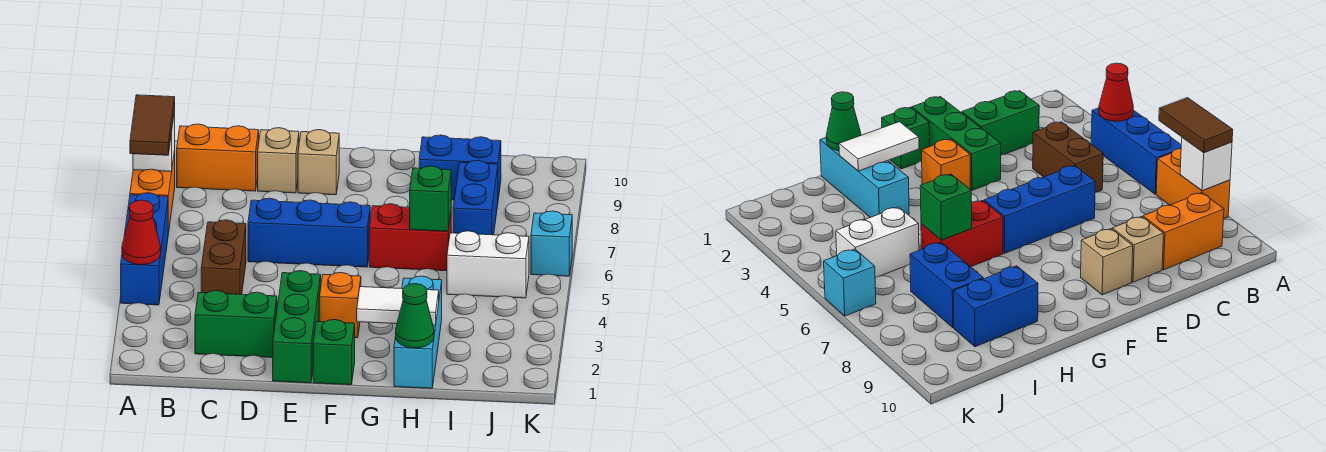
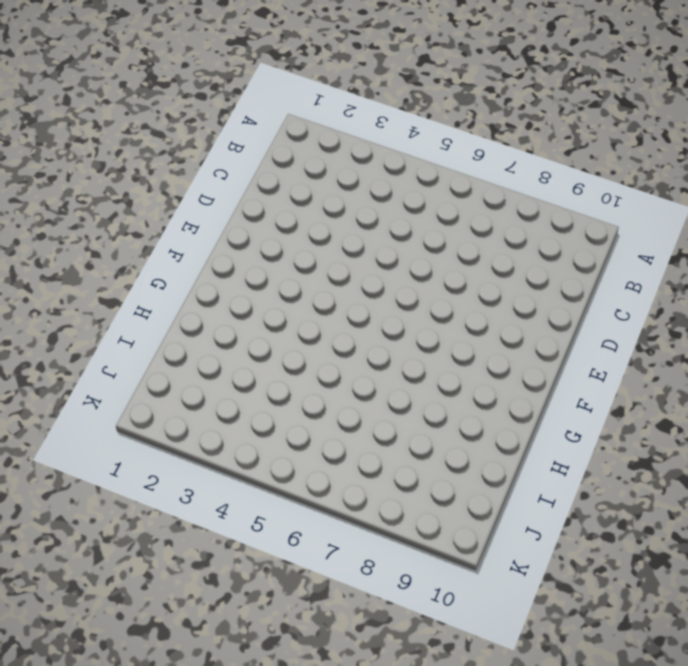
none -> blue brick A4:A6 level 1
none -> orange brick A7:A8 level 1
none -> orange brick B9:C9 level 1

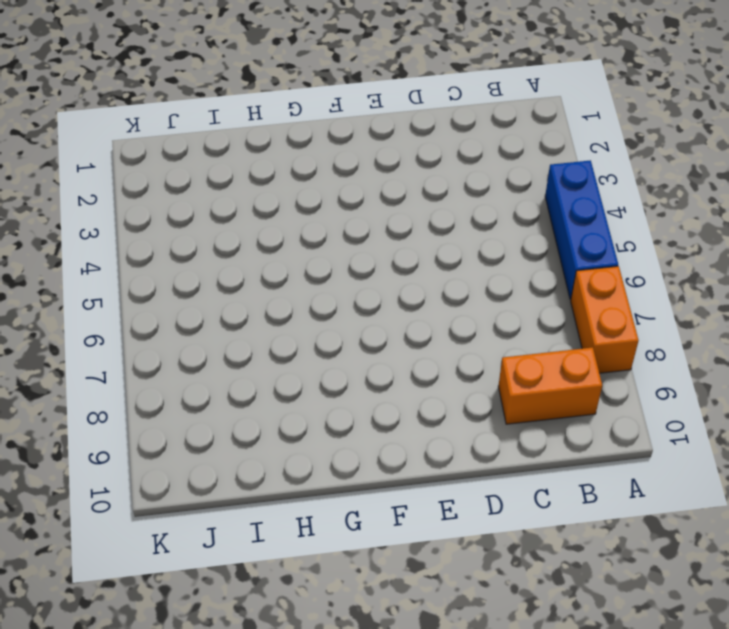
none -> green brick C2:D2 level 1
none -> brown brick C4:C5 level 1
none -> blue brick D6:F6 level 1

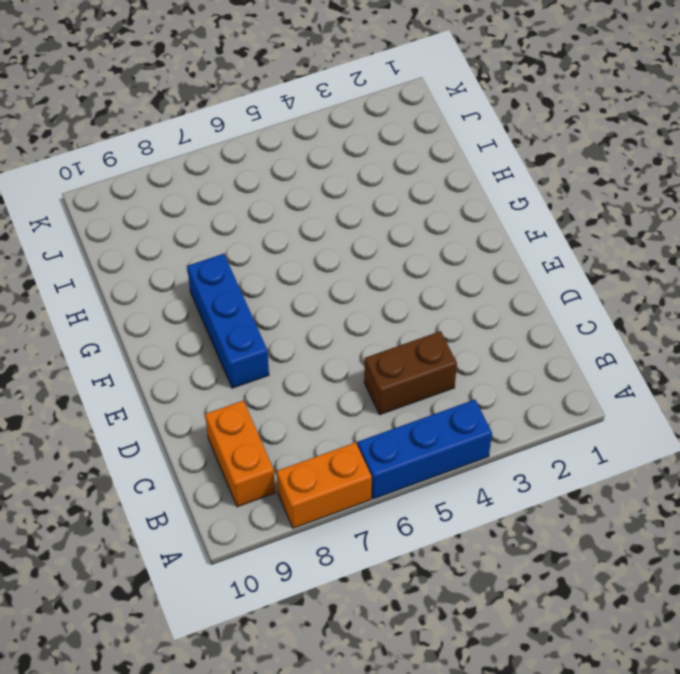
blue brick E8:G8 level 1 -> blue brick D6:F6 level 1
none -> green brick C2:D2 level 1
none -> tan brick D9 level 1
none -> green brick E1:E3 level 1

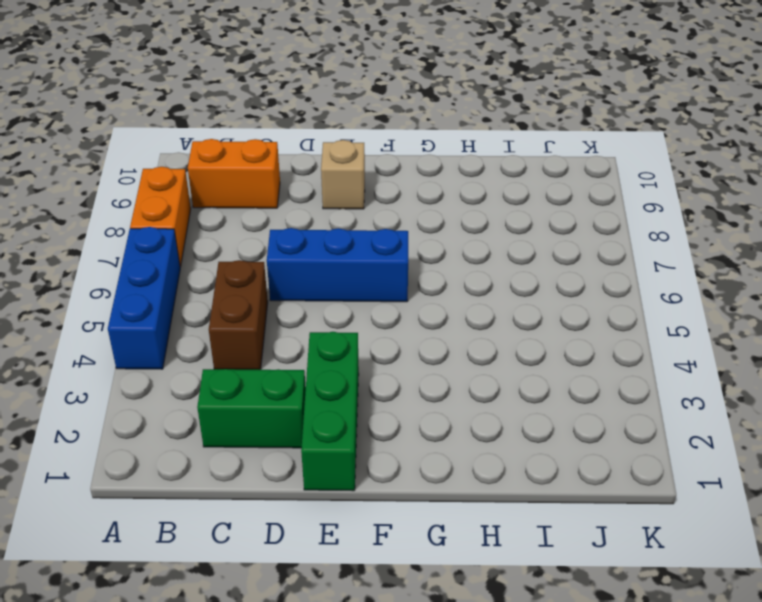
none -> tan brick D9 level 1
none -> green brick F1 level 1
none -> orange brick F3 level 1

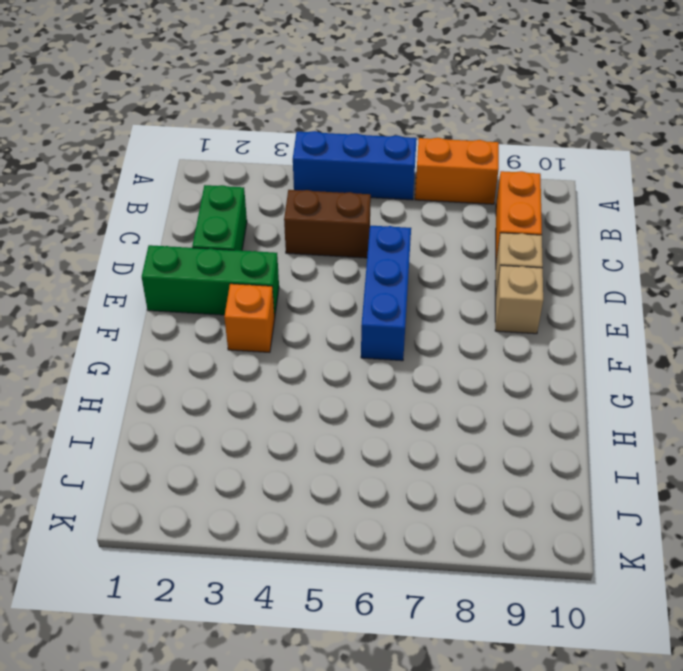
none -> green brick F1 level 1
none -> red brick G6:H6 level 1
none -> cyan brick H1:H3 level 1

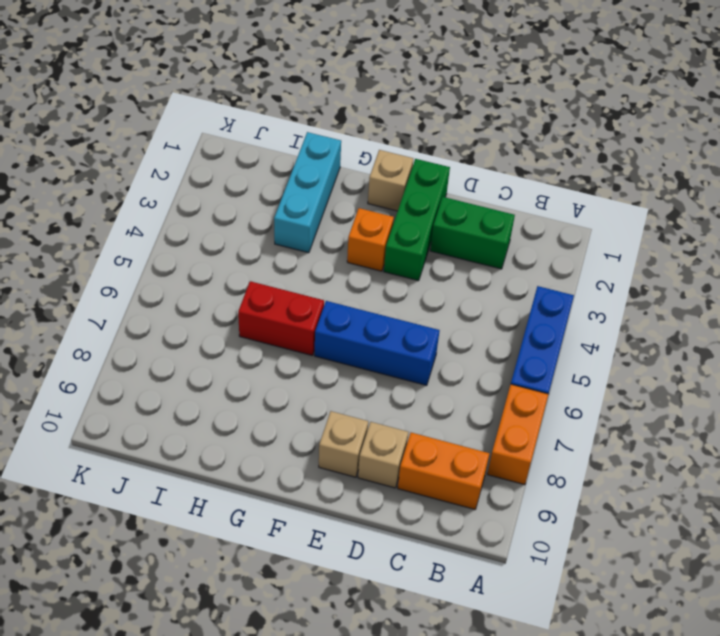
tan brick F1 level 1 -> green brick F1 level 1
none -> brown brick C4:C5 level 1
none -> blue brick H9:I9 level 1
none -> white brick I5:J5 level 1

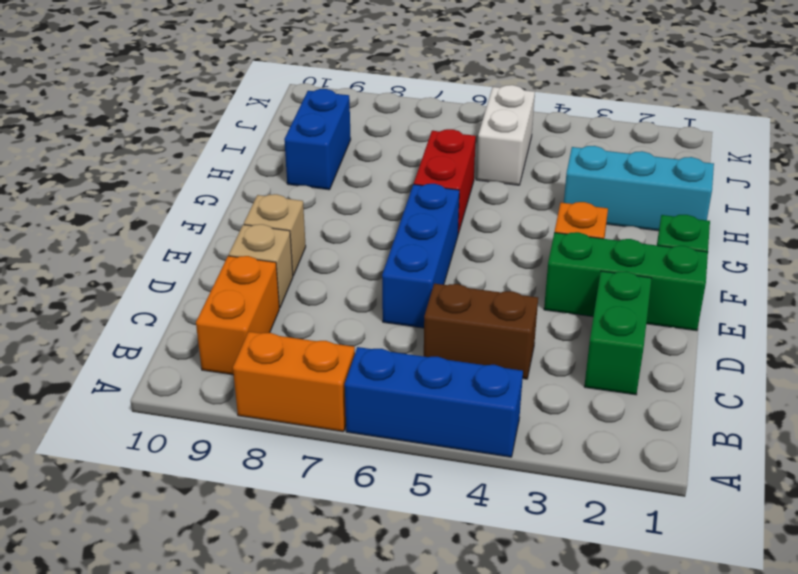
none -> blue brick I7:I8 level 1
none -> cyan brick K6 level 1
none -> red cone A4 level 2

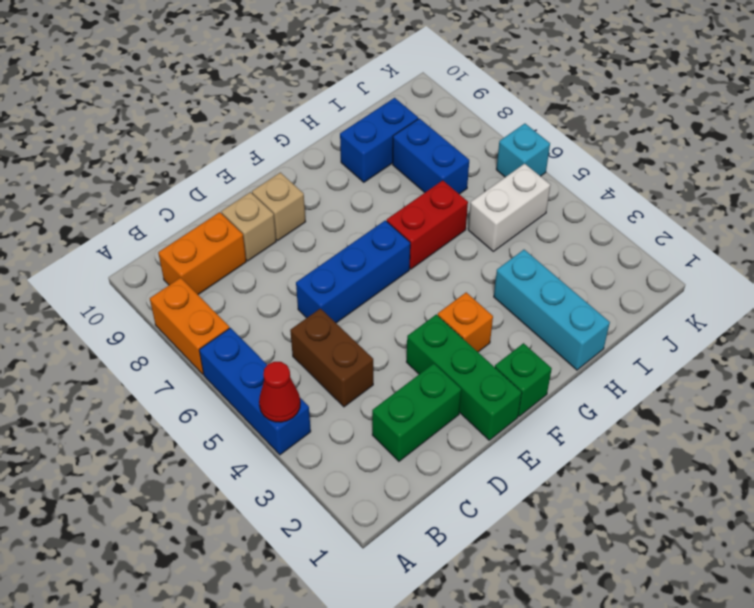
none -> white brick A8 level 2
none -> white tile G2:H2 level 2
none -> green cone H1 level 2

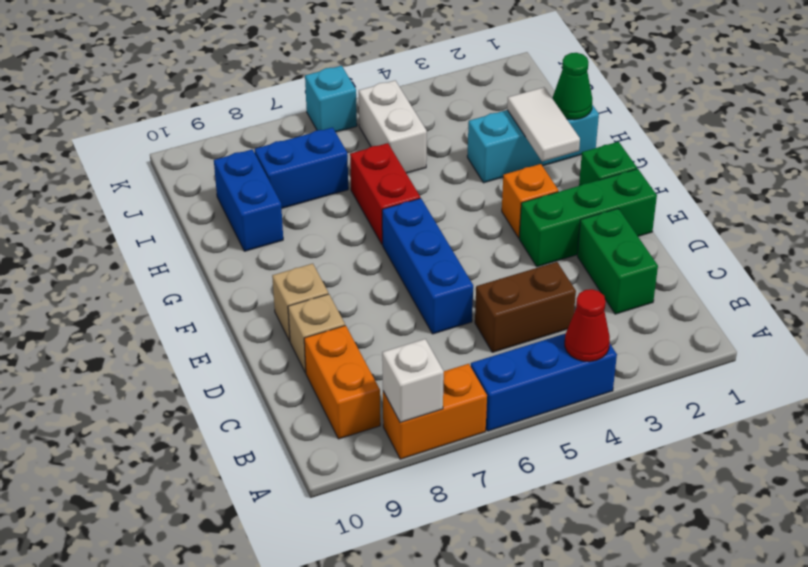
none -> green brick H6 level 2
none -> brown tile A7:A8 level 3

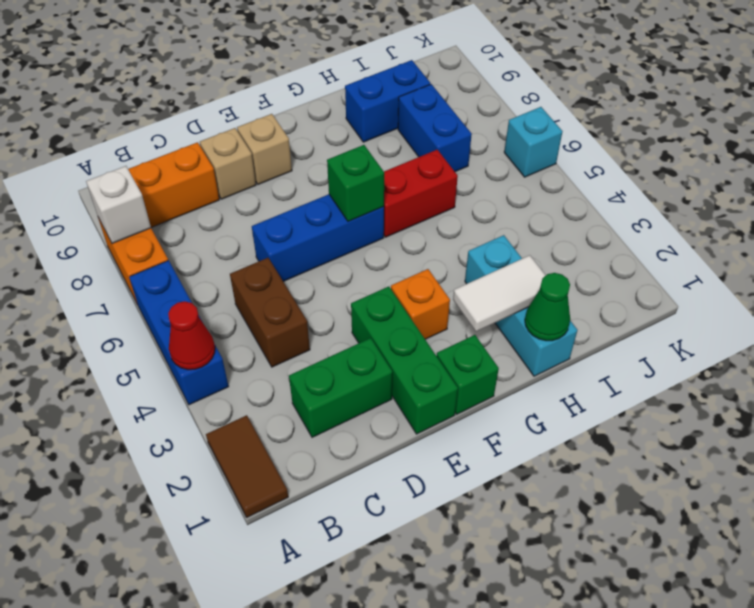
brown tile A1:A2 level 1 -> brown tile A7:A8 level 3
green brick F6 level 2 -> green brick H6 level 2
none -> white brick I5:J5 level 1

